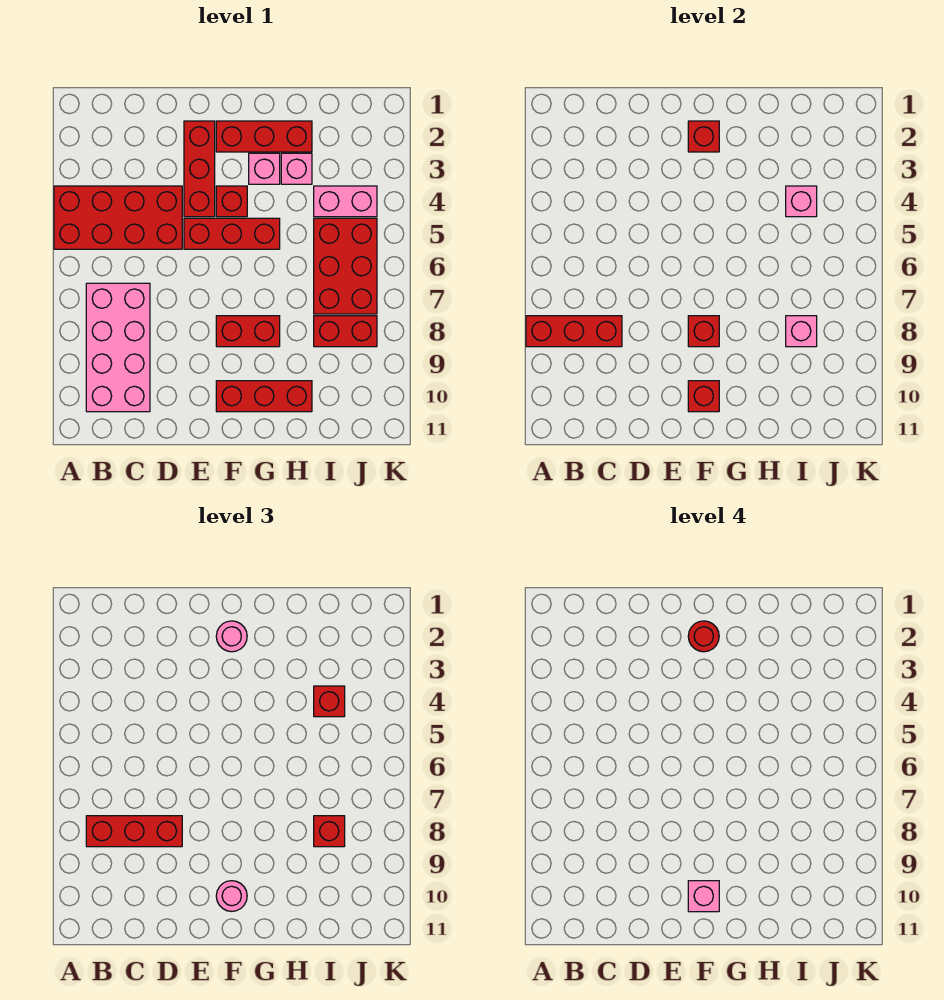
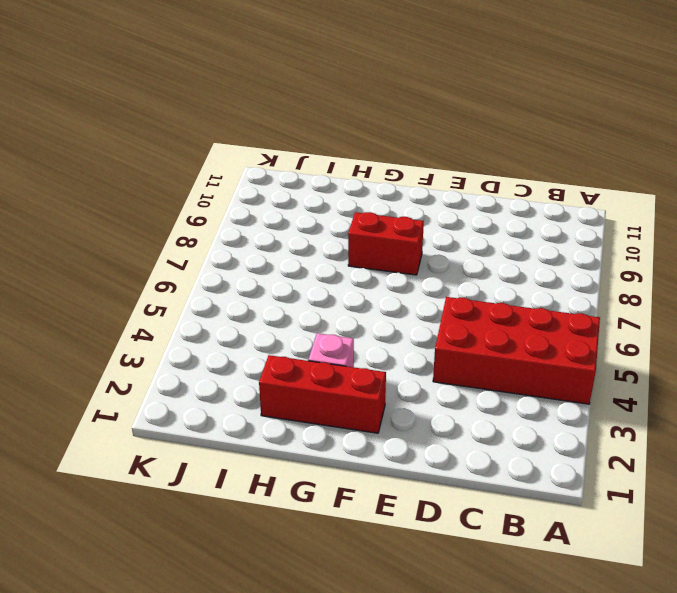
none -> pink brick B7:C10 level 1
none -> red brick E2:E4 level 1
none -> red brick E5:G5 level 1

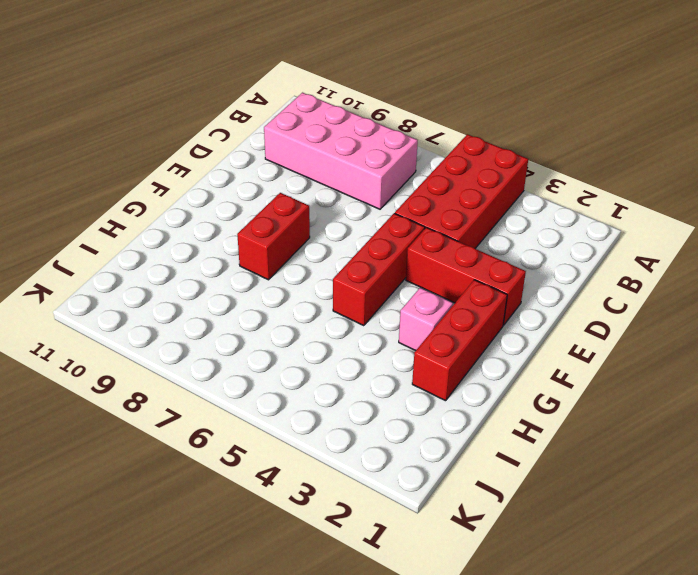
none -> red brick F4 level 1
none -> red brick F10:H10 level 1
none -> pink brick H3 level 1

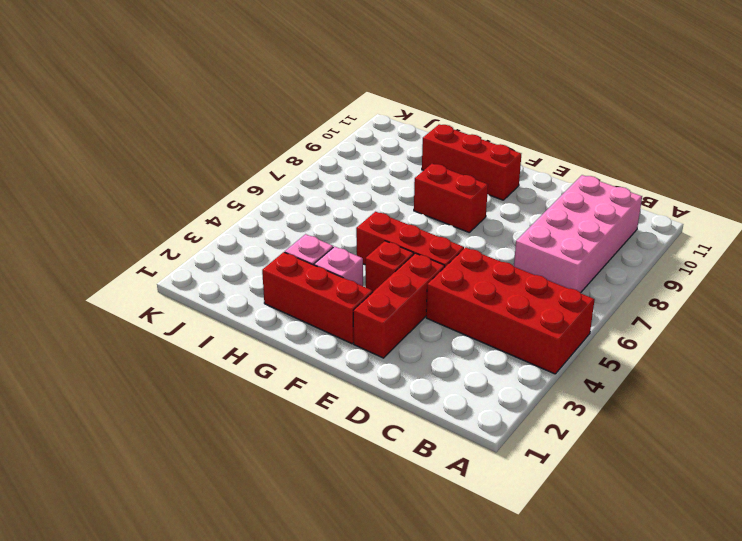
none -> pink brick I4:J4 level 1
none -> red brick I5:J7 level 1
none -> red brick I8:J8 level 1

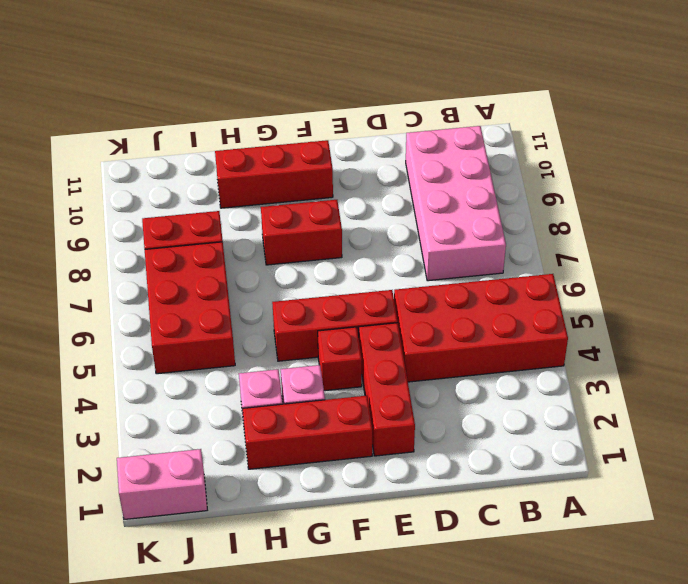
pink brick J1:K1 level 1 -> pink brick I4:J4 level 1
none -> red brick A8:C8 level 2
none -> red brick F2 level 2
none -> red brick F8 level 2

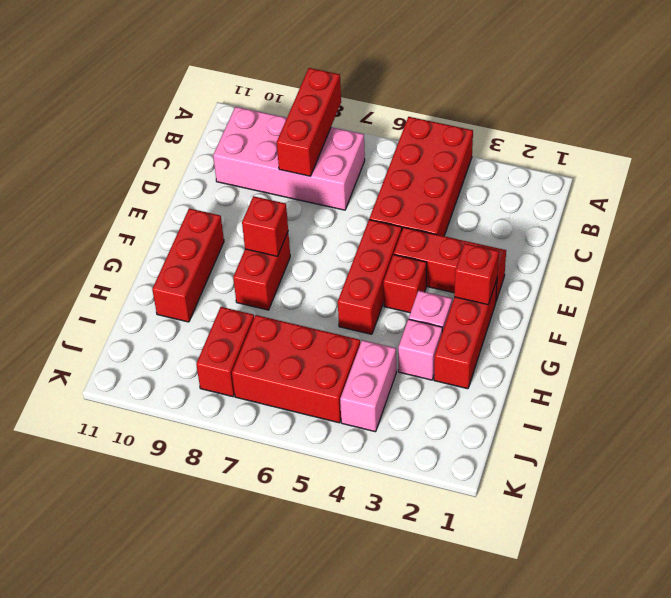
none -> red brick F10 level 2
none -> pink brick I4 level 2
none -> pink brick I8 level 2

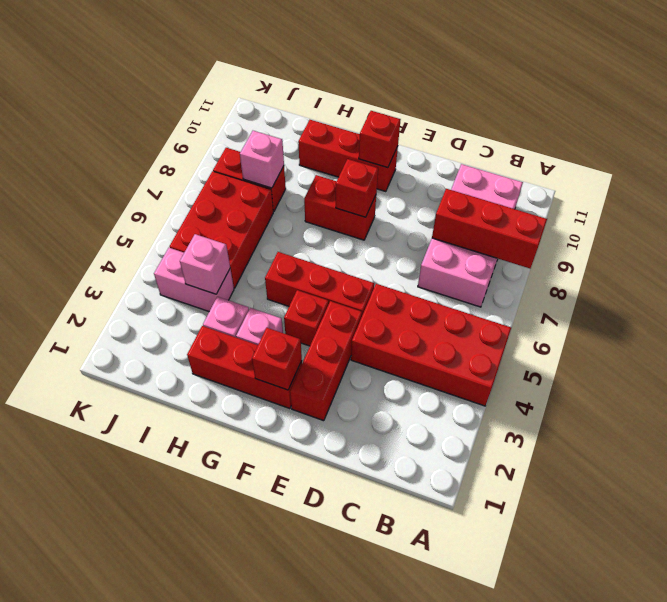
none -> red brick B8:D8 level 3
none -> pink round brick F2 level 3
none -> pink round brick F10 level 3

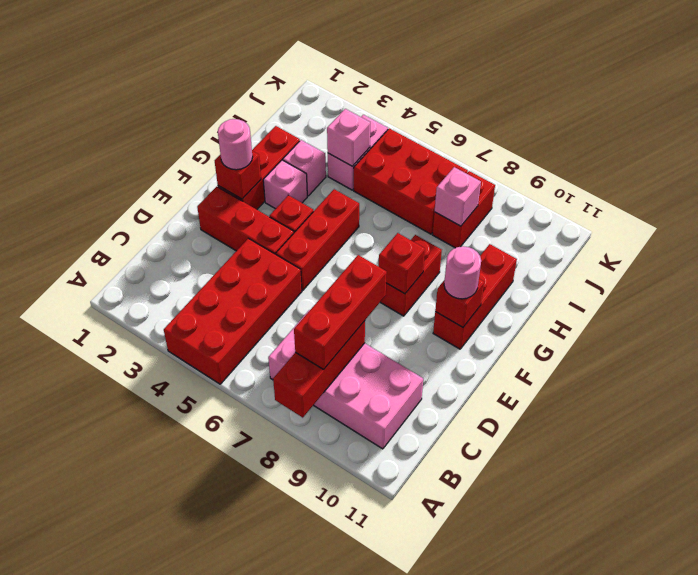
none -> red brick I4 level 3
none -> red brick I8 level 3
none -> red round brick F2 level 4

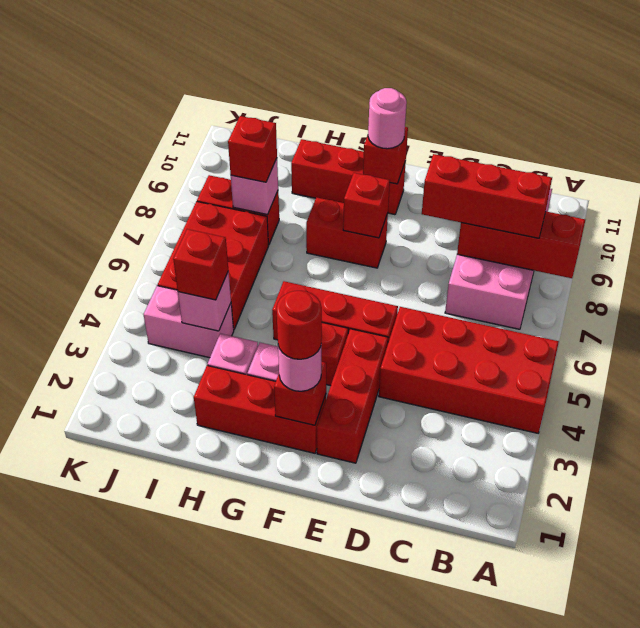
none -> pink brick F10 level 4

